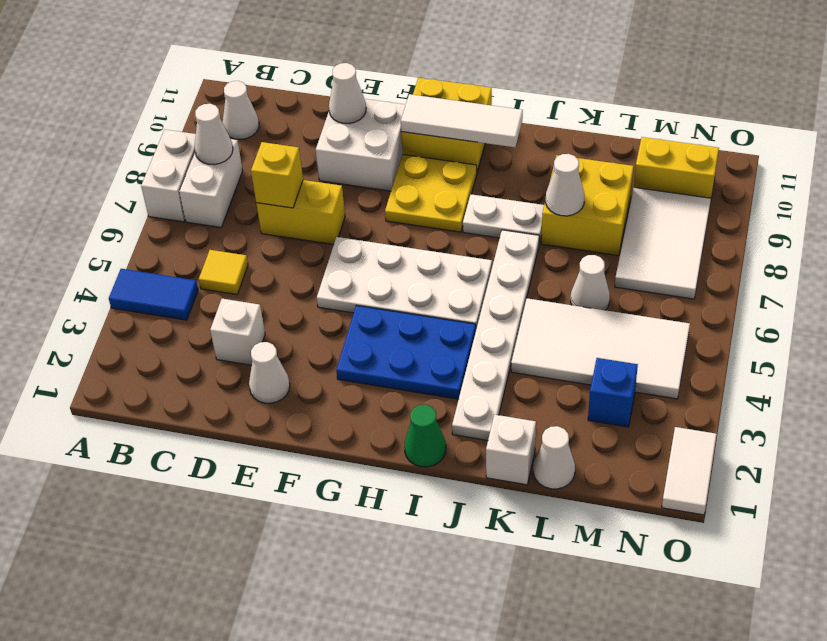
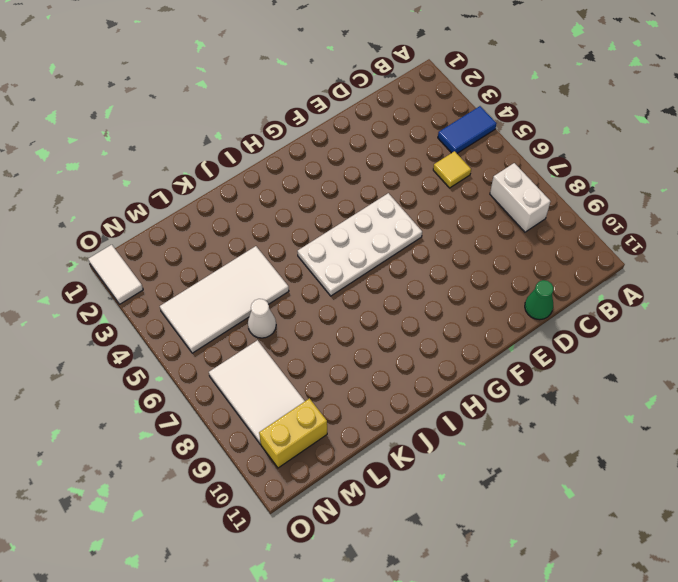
green cone D11 level 1 -> green cone I1 level 1
none -> white brick A7:A8 level 1
none -> white cone B10 level 1
none -> white brick D3 level 1
none -> yellow brick D7:E7 level 1

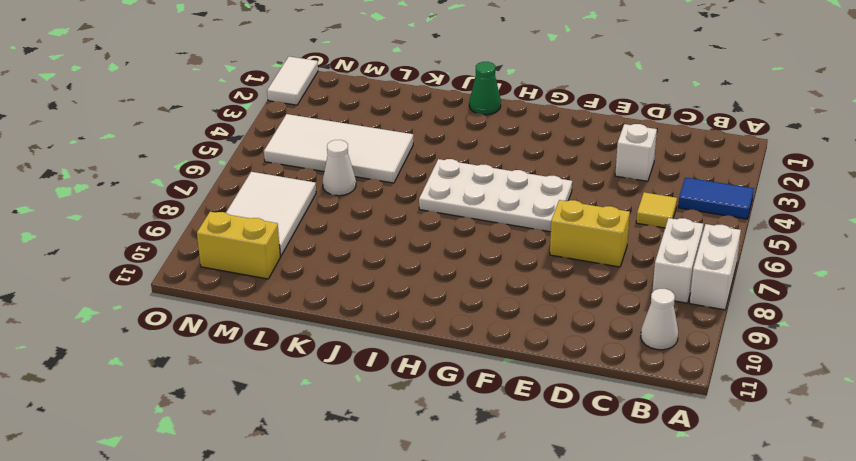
none -> white cone E2 level 1
none -> white brick E9:F10 level 1
none -> blue plate G3:I4 level 1
none -> yellow plate G8:H9 level 1

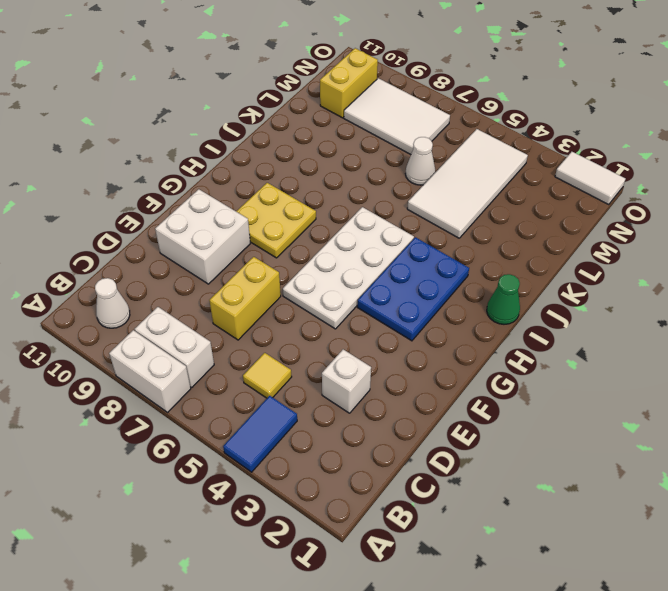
none -> white cone E2 level 1
none -> yellow brick G10:H11 level 1
none -> white plate I8:J8 level 1
none -> white plate J2:J7 level 1

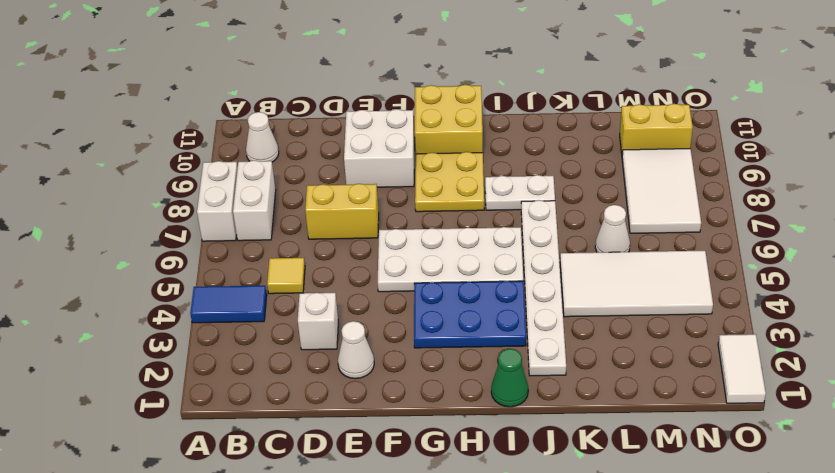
none -> white brick K1 level 1
none -> yellow brick K8:L9 level 1
none -> white cone L1 level 1
none -> blue brick M3 level 1

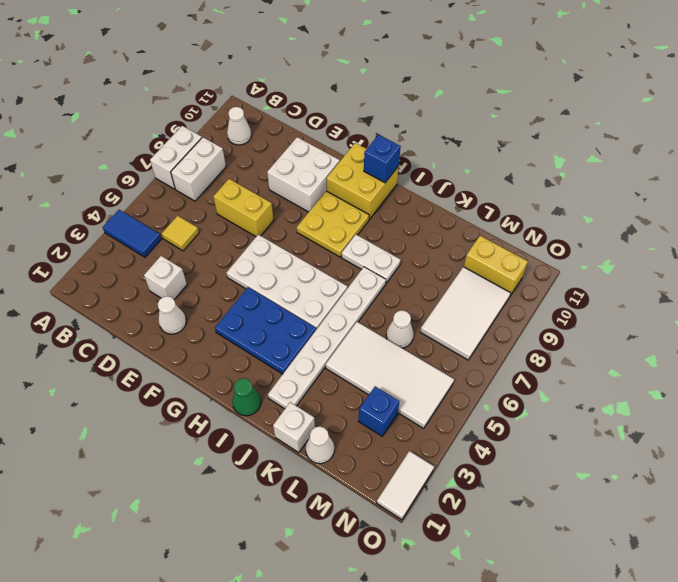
blue brick H11 level 2 -> none
none -> yellow brick K8:L9 level 1
none -> white cone B8 level 2
none -> yellow brick D7 level 2
none -> white cone E10 level 2

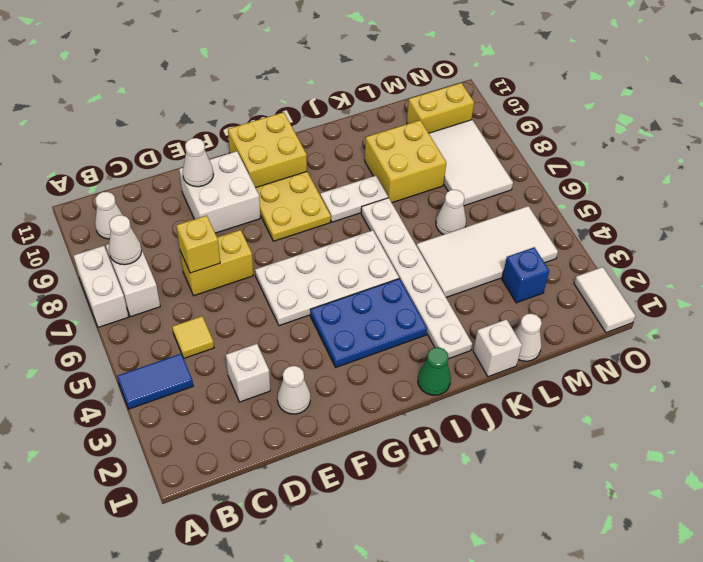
none -> white tile G10:I10 level 2
none -> white cone K8 level 2

